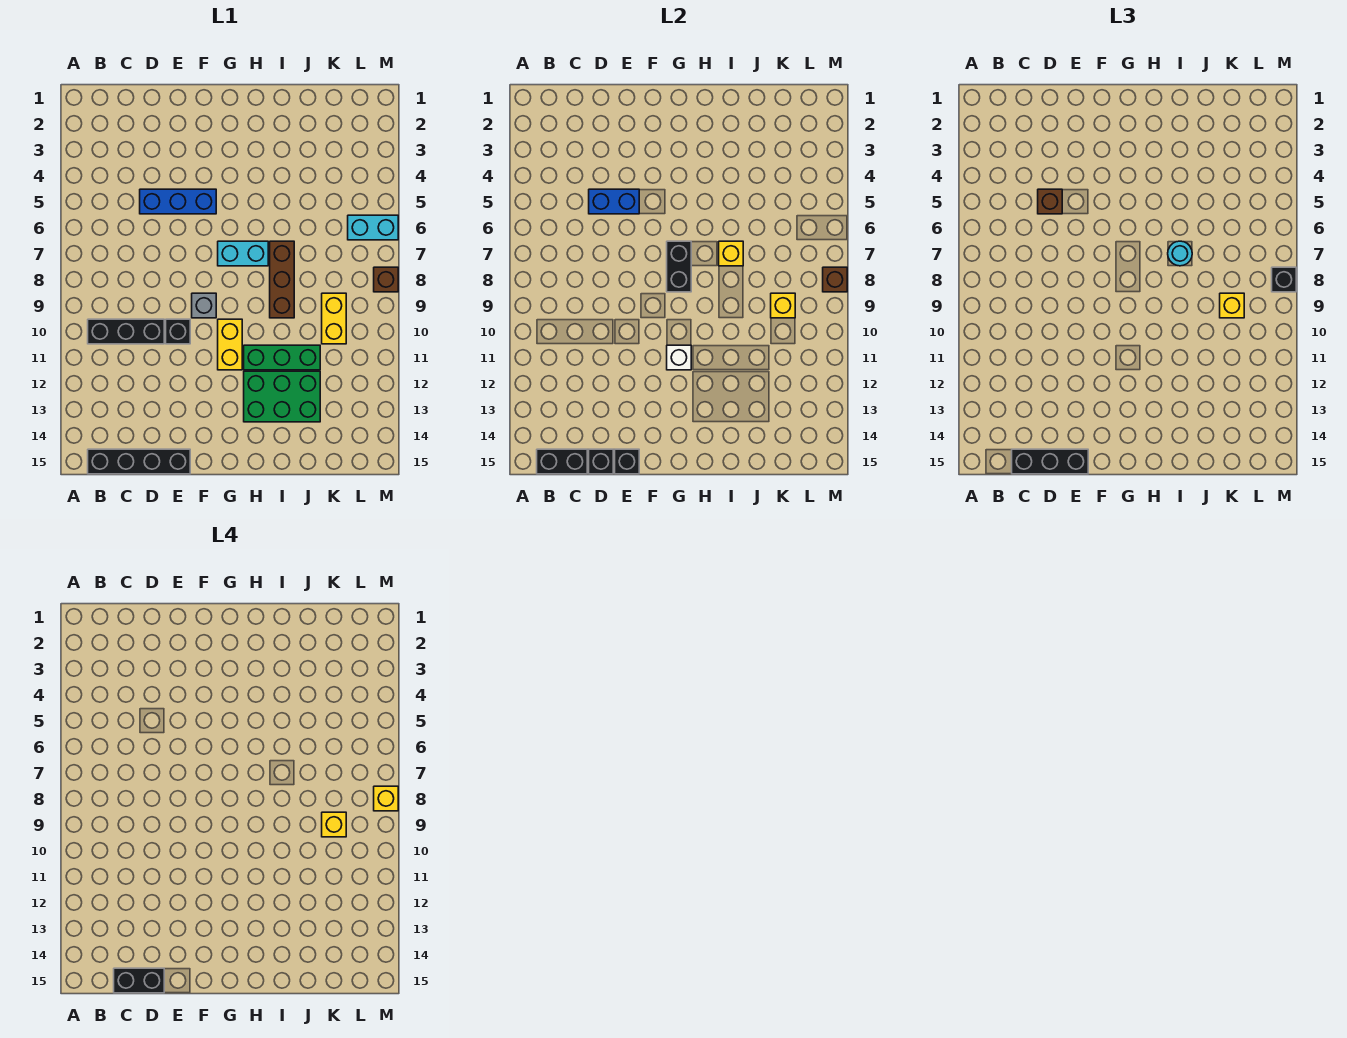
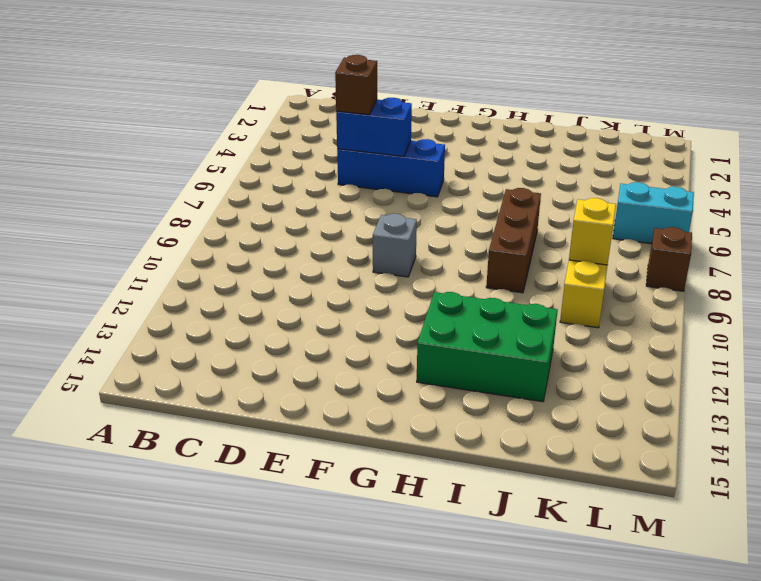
none -> black brick B10:D10 level 1
none -> black brick B15:E15 level 1
none -> black brick E10 level 1
none -> cyan brick G7:H7 level 1

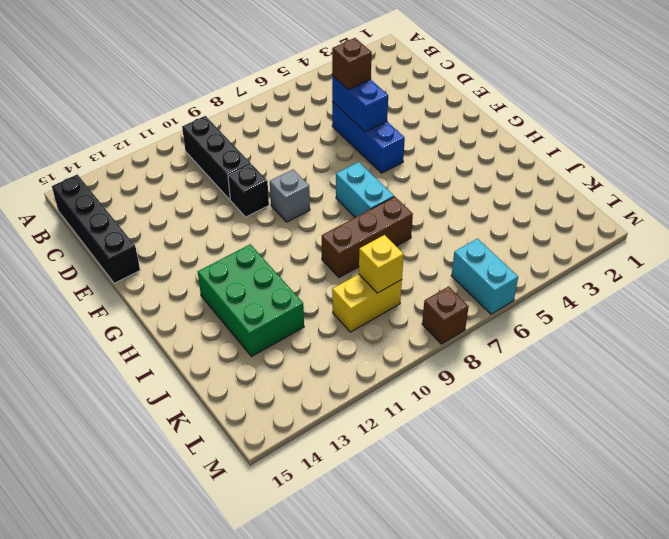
none -> yellow brick G10:G11 level 1
none -> green brick H11:J11 level 1
none -> black brick B15:C15 level 2
none -> black brick D15 level 2

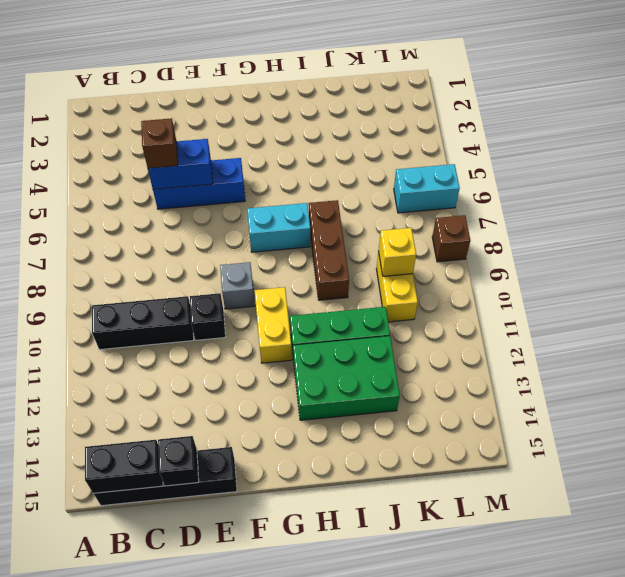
none -> black brick E15 level 2
none -> black brick G7:G8 level 2
none -> white brick G11 level 2
none -> yellow brick I7 level 2

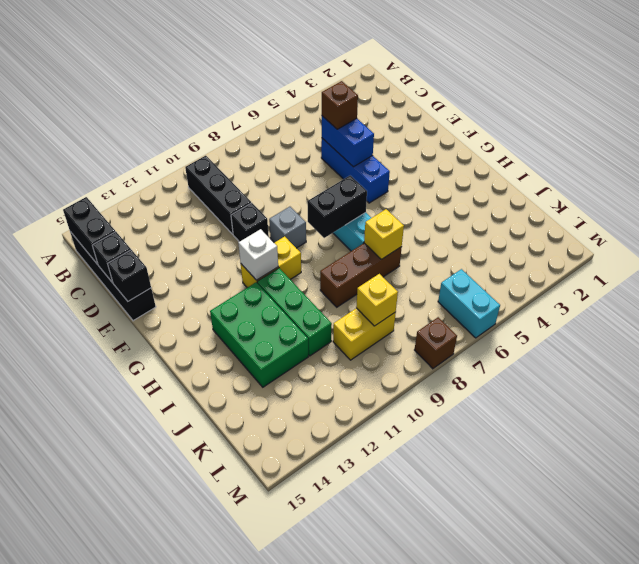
none -> brown brick M8 level 2
none -> black brick C15:E15 level 3
none -> cyan round brick I7 level 3
none -> yellow brick K9 level 3

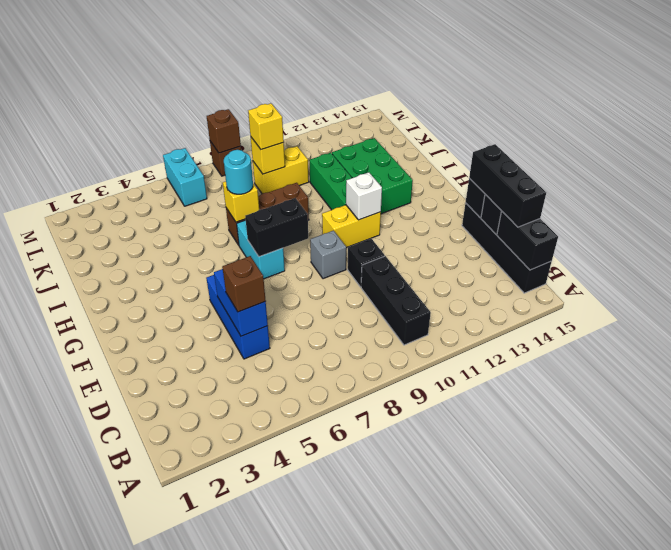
none -> black brick M8 level 3
none -> black brick C15:D15 level 4
none -> yellow brick K9 level 4
none -> yellow brick M8 level 4

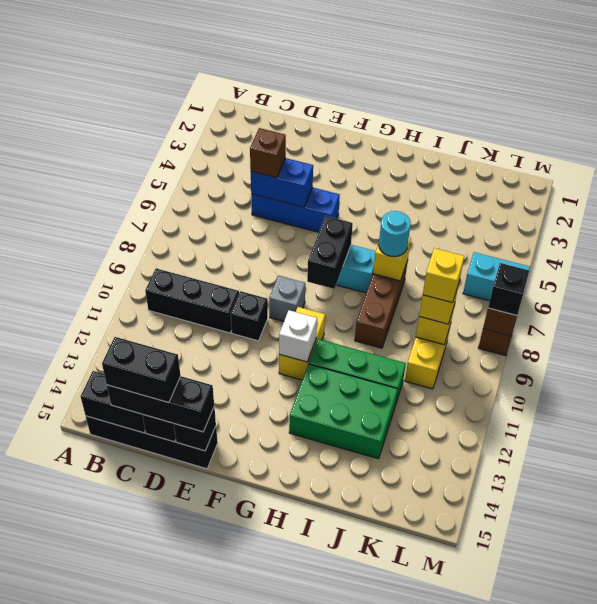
none -> yellow brick M8 level 4

